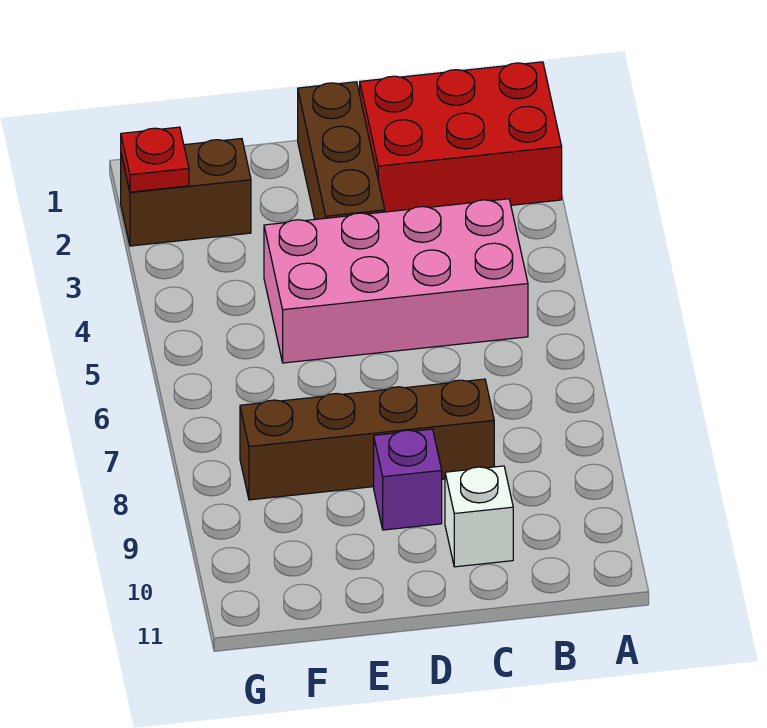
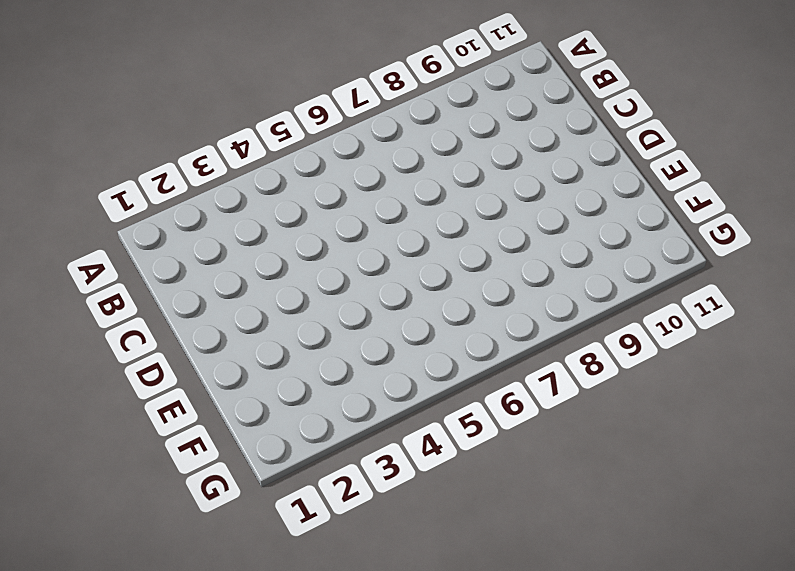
none -> red brick A1:C2 level 1
none -> pink brick B4:E5 level 1

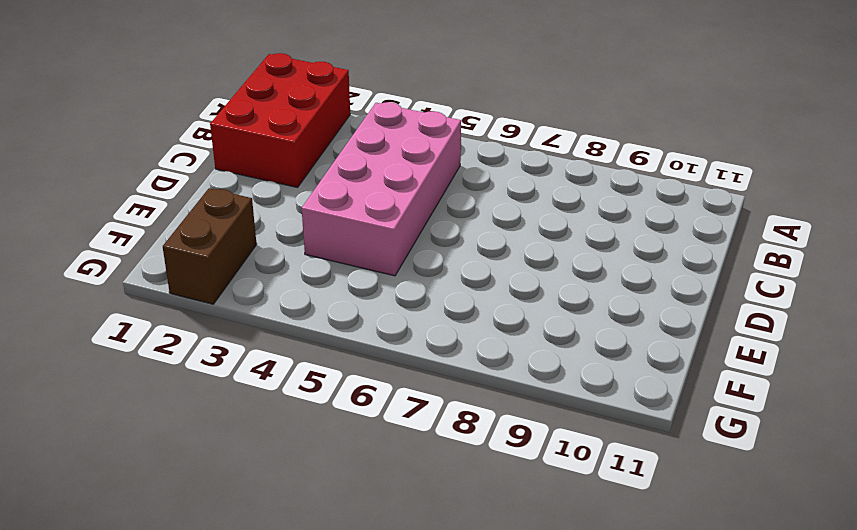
none -> brown brick C8:F8 level 1
none -> white brick C10 level 1

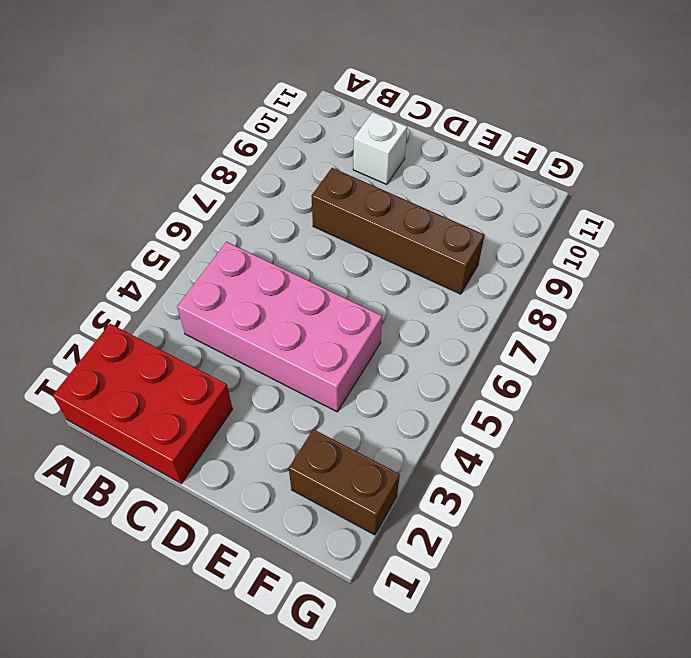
none -> brown brick D1:D3 level 1
none -> purple brick D9 level 1

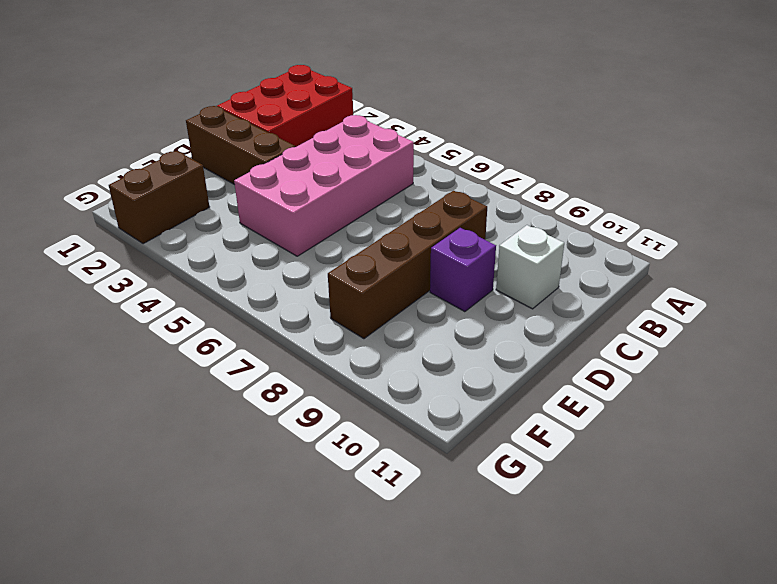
none -> red plate G2 level 2

